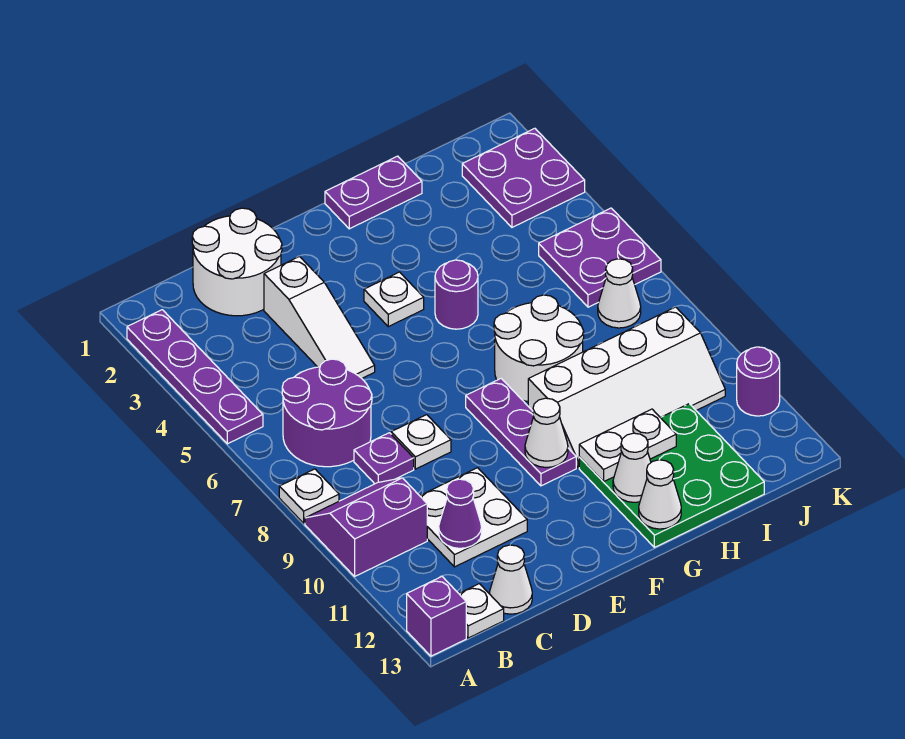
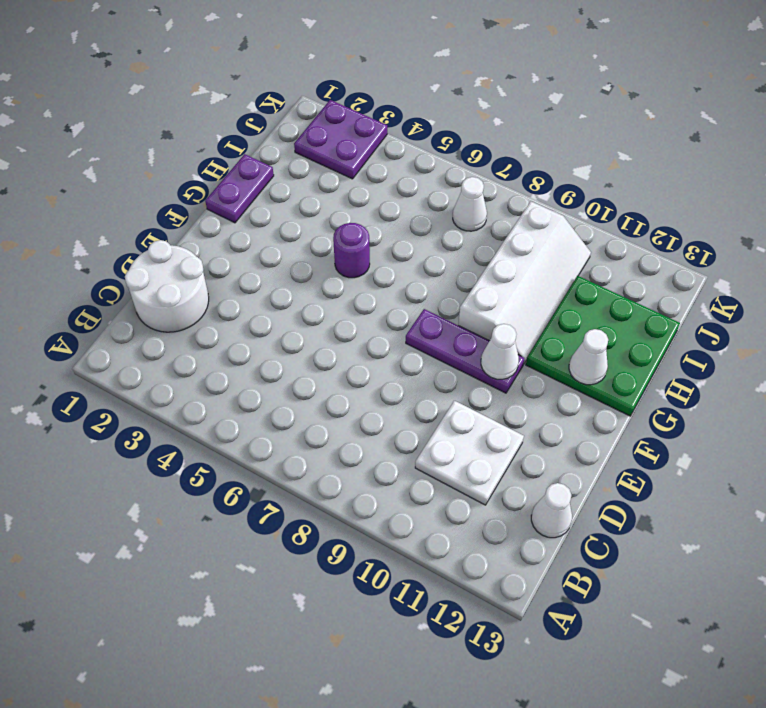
none -> purple plate A2:A5 level 1
none -> white plate A8 level 1
none -> purple slope A9:B10 level 1 top 10

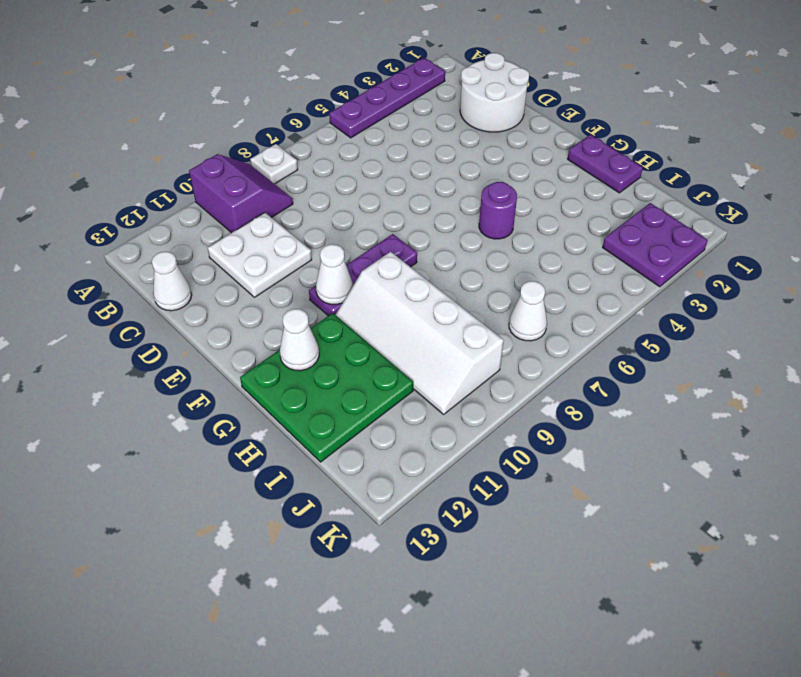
none -> purple brick A13 level 1
none -> purple round brick B6:C7 level 1
none -> white plate B13 level 1

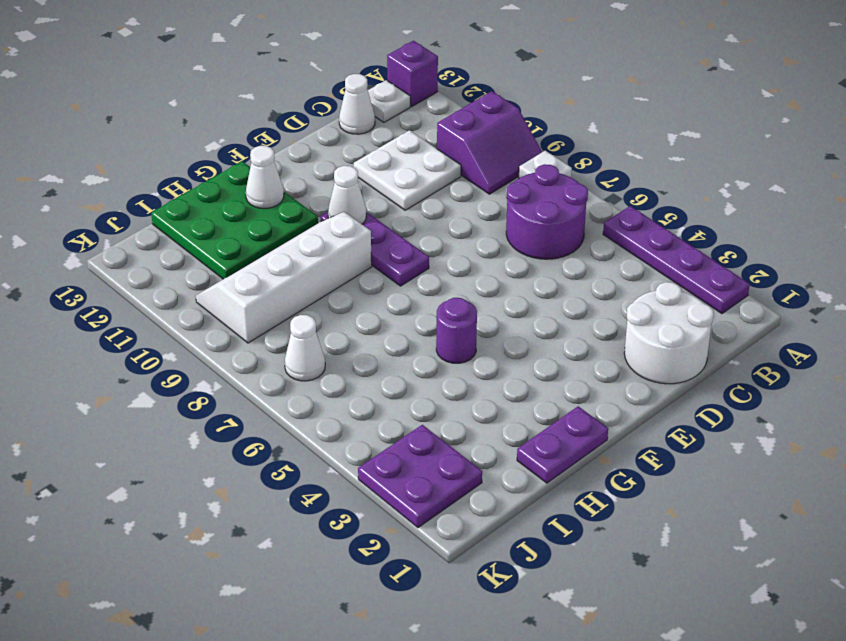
none -> purple plate C8 level 1
none -> white slope D3:D5 level 1 top 3
none -> white plate D8 level 1

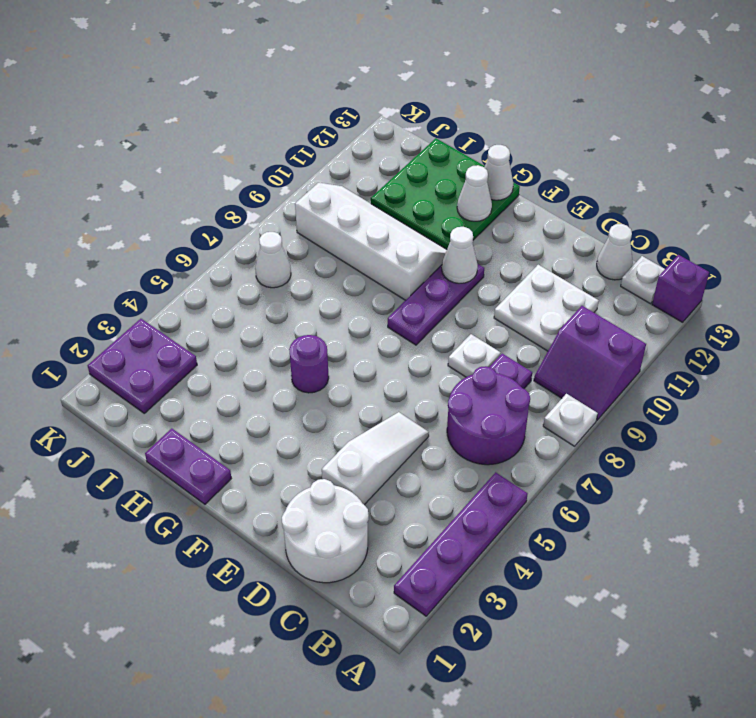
none -> white plate F4 level 1
none -> white round brick G7:H8 level 1
none -> purple plate J5:K6 level 1

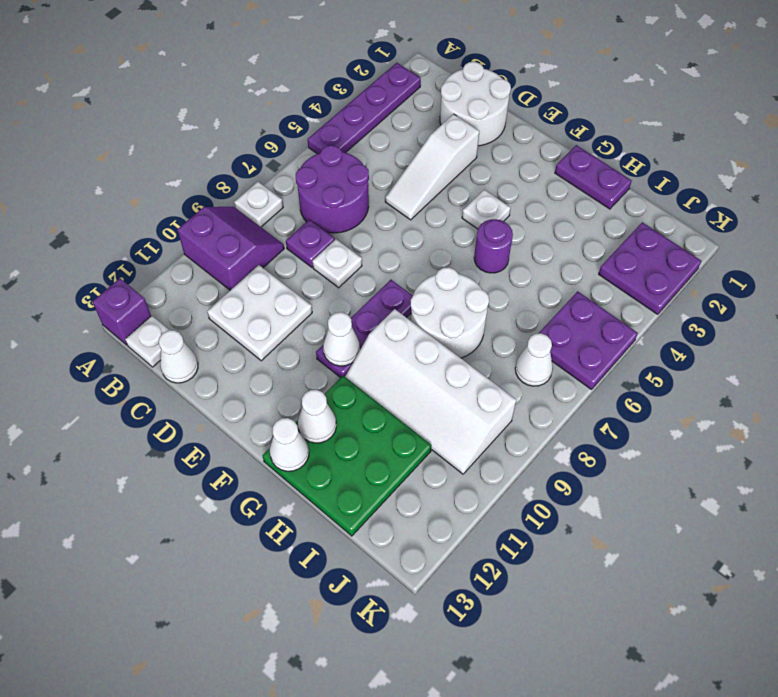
none -> purple round brick K11 level 1
none -> purple cone C11 level 2
none -> white plate G11:H11 level 2

